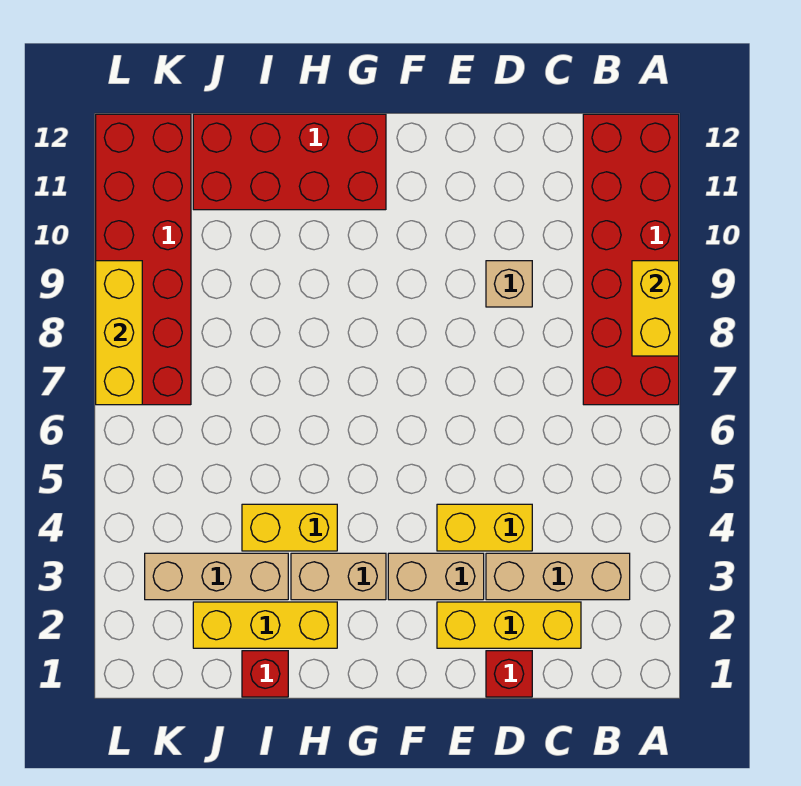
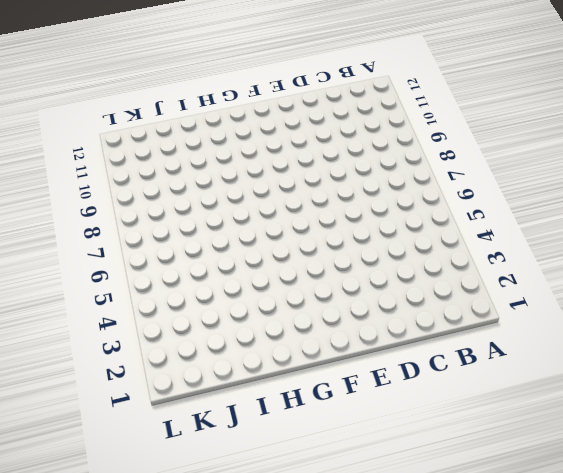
none -> red brick A7:B12 level 1
none -> tan brick B3:D3 level 1
none -> yellow brick C2:E2 level 1

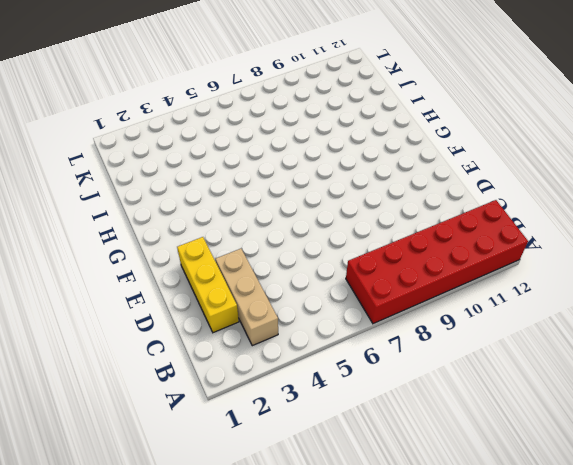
none -> red brick D1 level 1
none -> yellow brick D4:E4 level 1
none -> tan brick D9 level 1

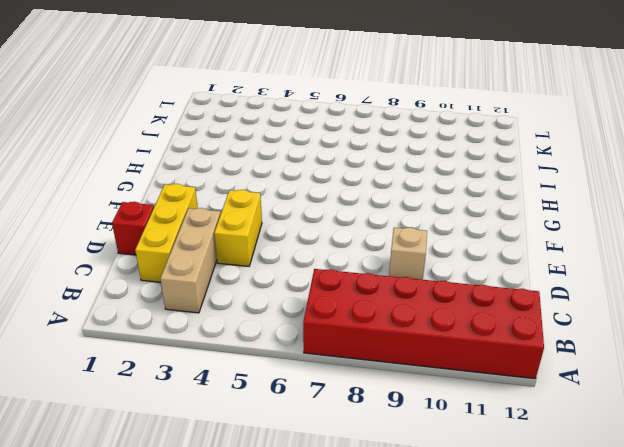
none -> tan brick E3:F3 level 1
none -> tan brick G3:H3 level 1
none -> red brick G11:J12 level 1

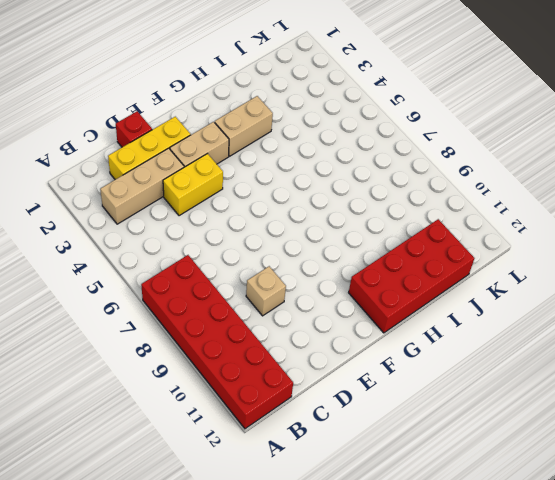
none -> yellow brick H2:J2 level 1
none -> yellow brick H4:I4 level 1
none -> red brick I1 level 1

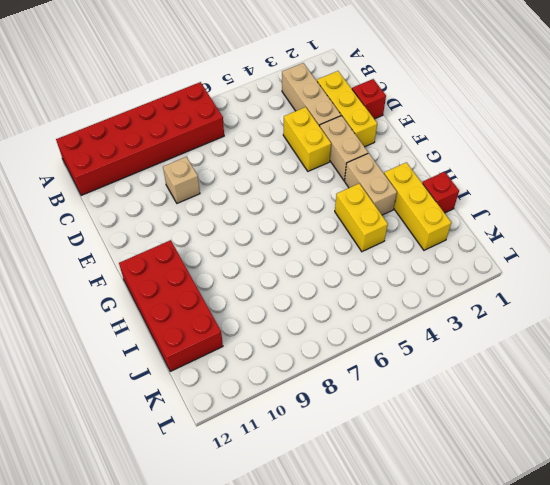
none -> tan brick I3:K3 level 1
none -> red brick K7:L12 level 1
none -> yellow brick A8:A9 level 2

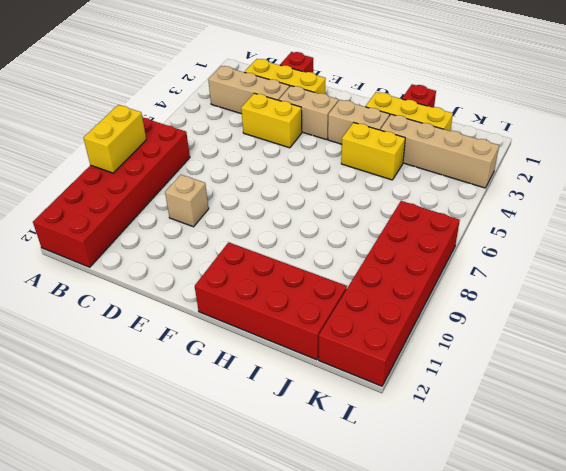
tan brick I3:L3 level 1 -> tan brick I3:K3 level 1
none -> yellow brick L7:L9 level 2

